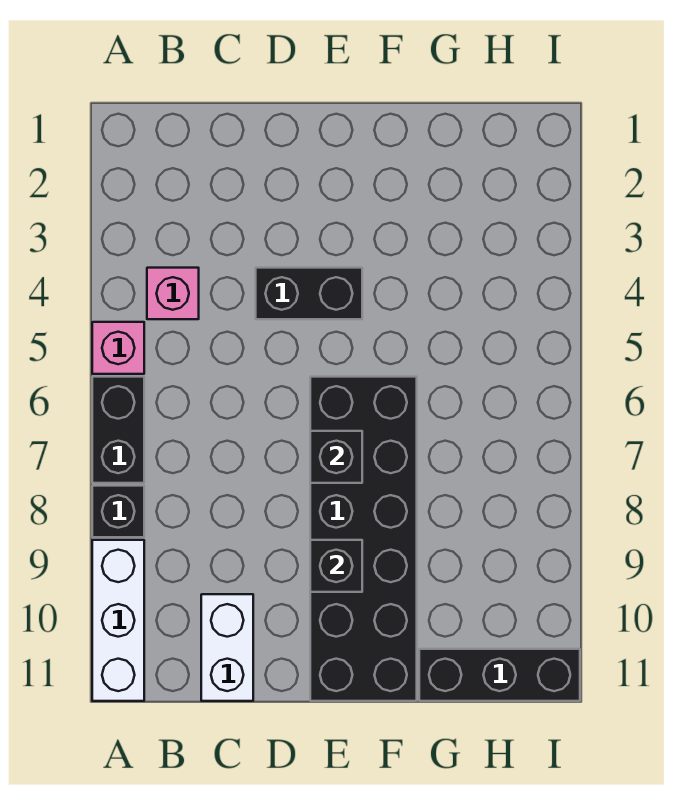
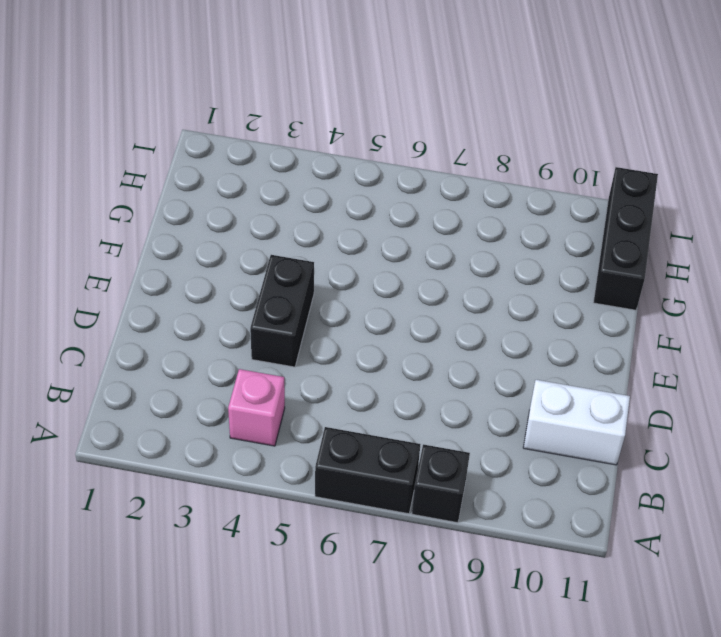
none -> pink brick A5 level 1
none -> white brick A9:A11 level 1

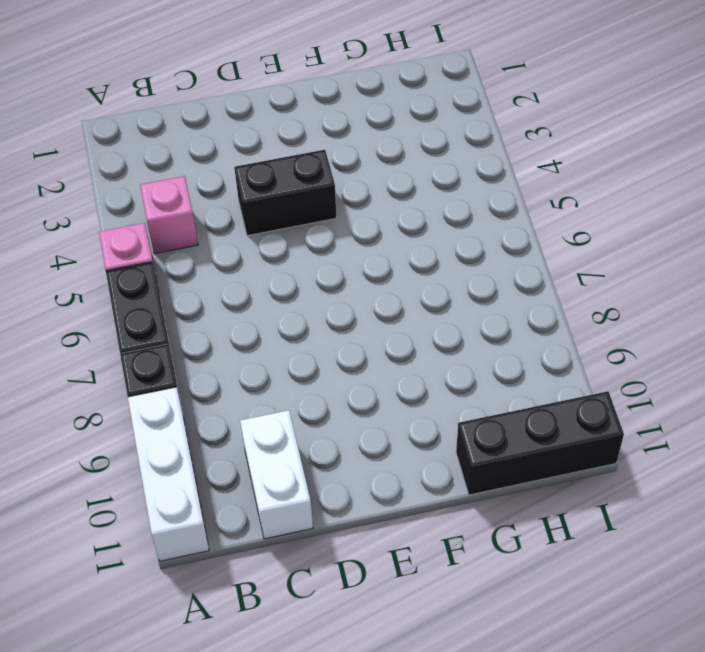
none -> black brick E6:F11 level 1
none -> black brick E7 level 2

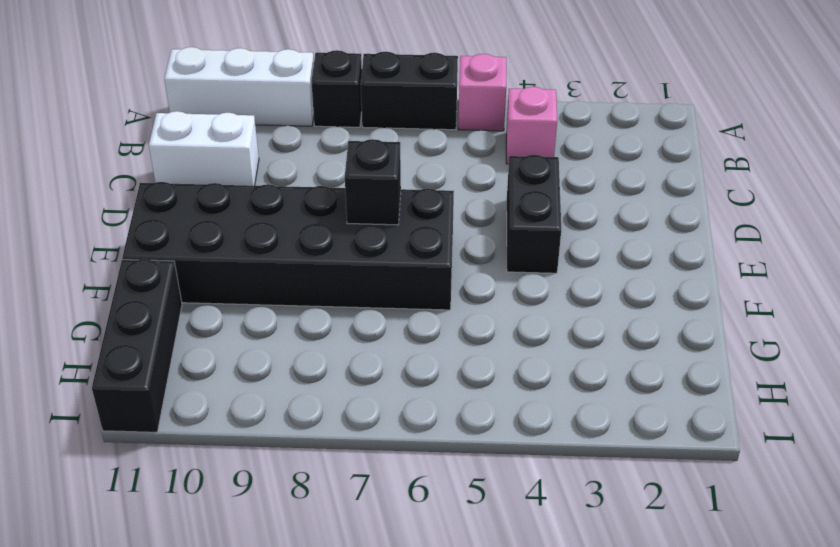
none -> black brick E9 level 2

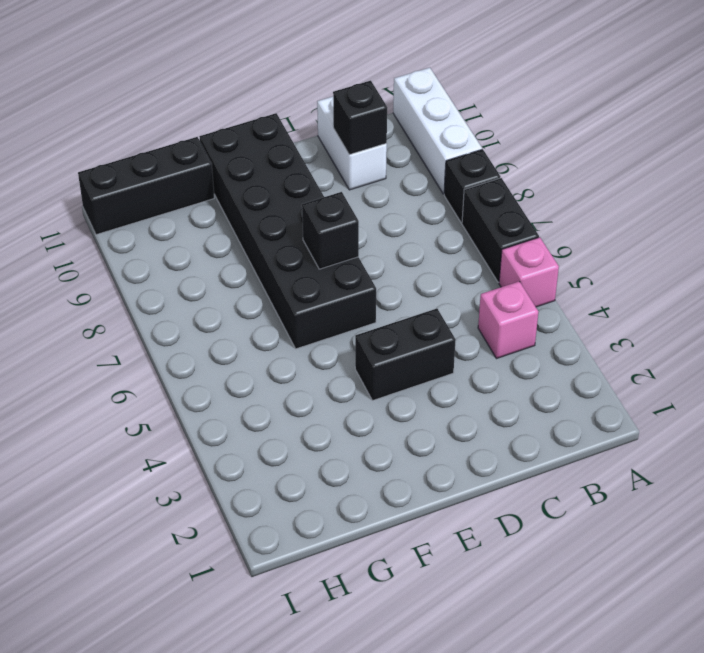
black brick C10 level 2 -> black brick E9 level 2

